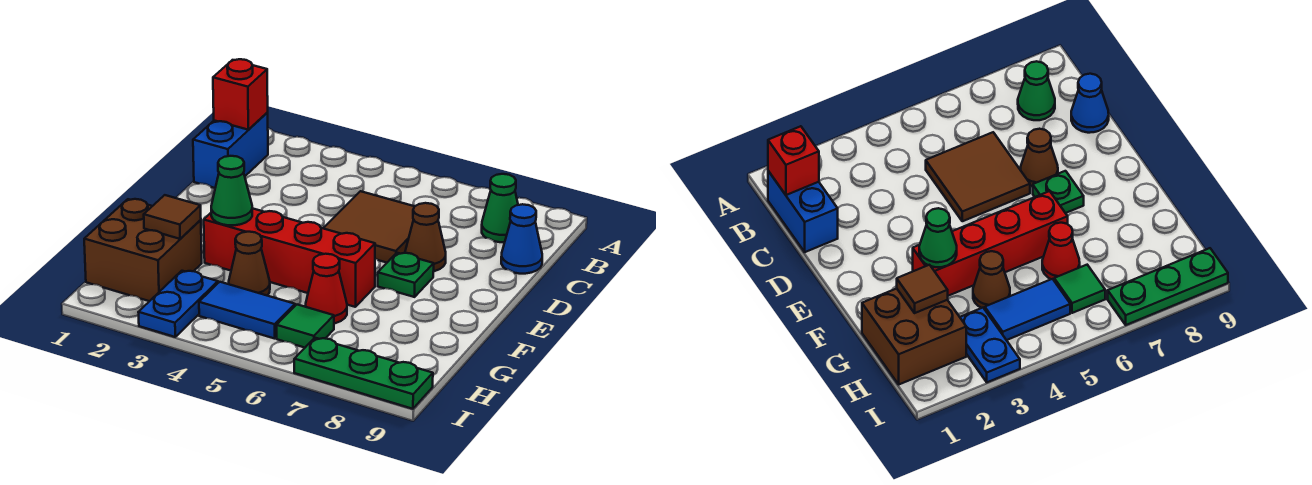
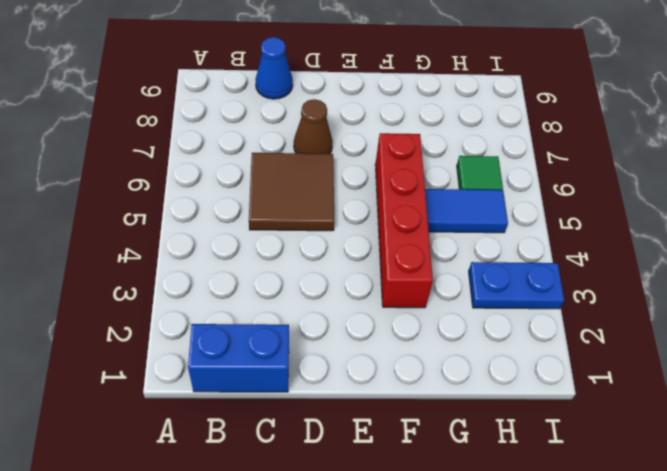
blue tile G5:H5 level 1 -> blue tile H4:H5 level 1
none -> green cone B8 level 1
none -> green plate E7 level 1
none -> brown brick G1:H2 level 1

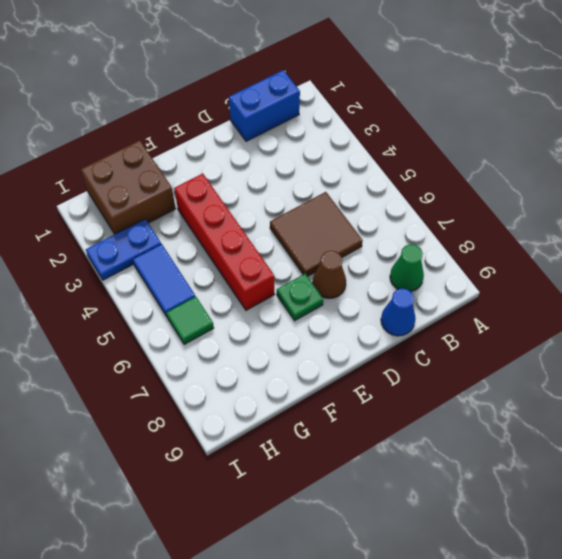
none -> brown cone G4 level 1
none -> red cone G6 level 1
none -> green plate I7:I9 level 1

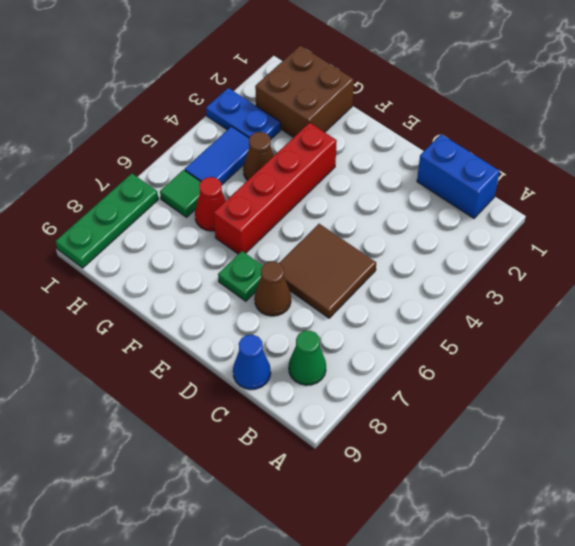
none -> red brick B1 level 2
none -> green cone F3 level 2
none -> brown tile G2 level 2

